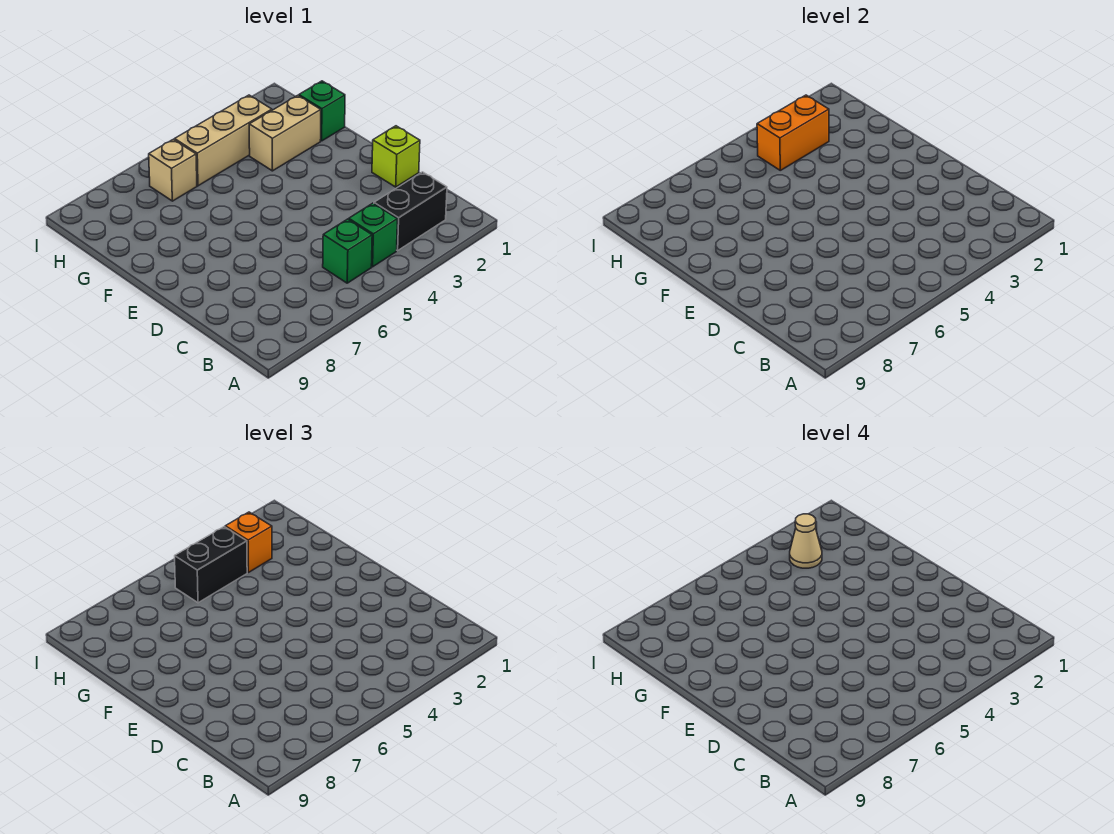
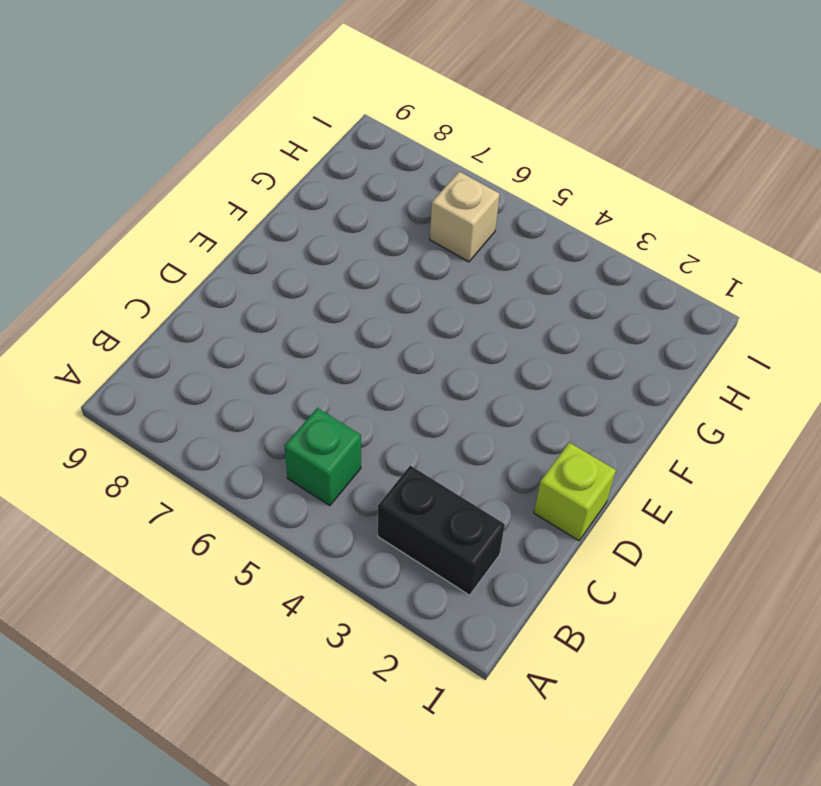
none -> green brick B4 level 1
none -> green brick G1 level 1
none -> tan brick G2:G3 level 1

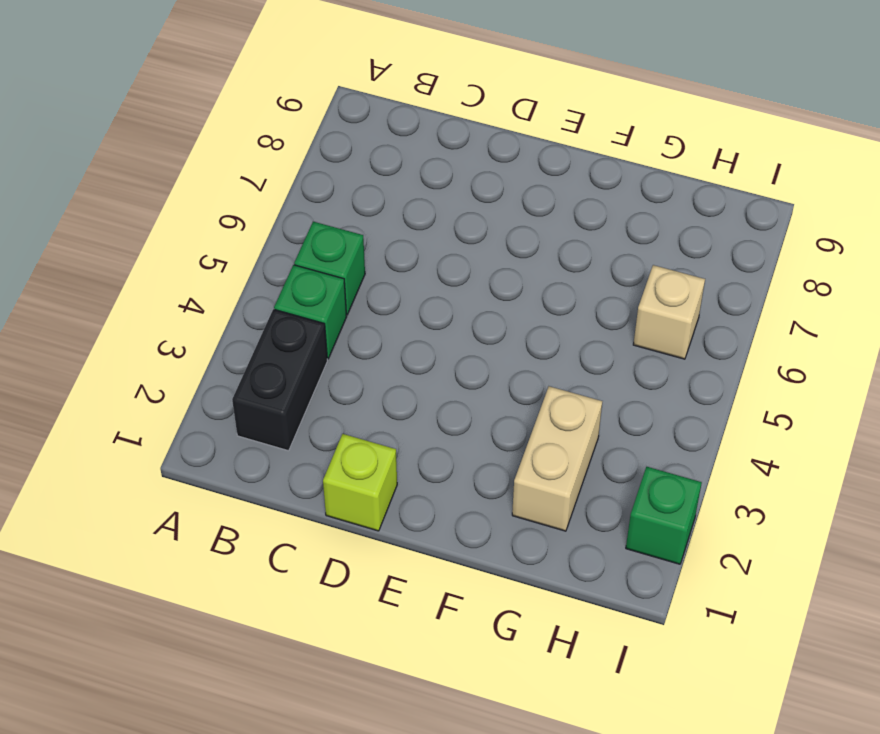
green brick I2 level 1 -> green brick G1 level 1
none -> tan brick H3:H5 level 1
none -> orange brick H3:H4 level 2
none -> orange brick H3 level 3

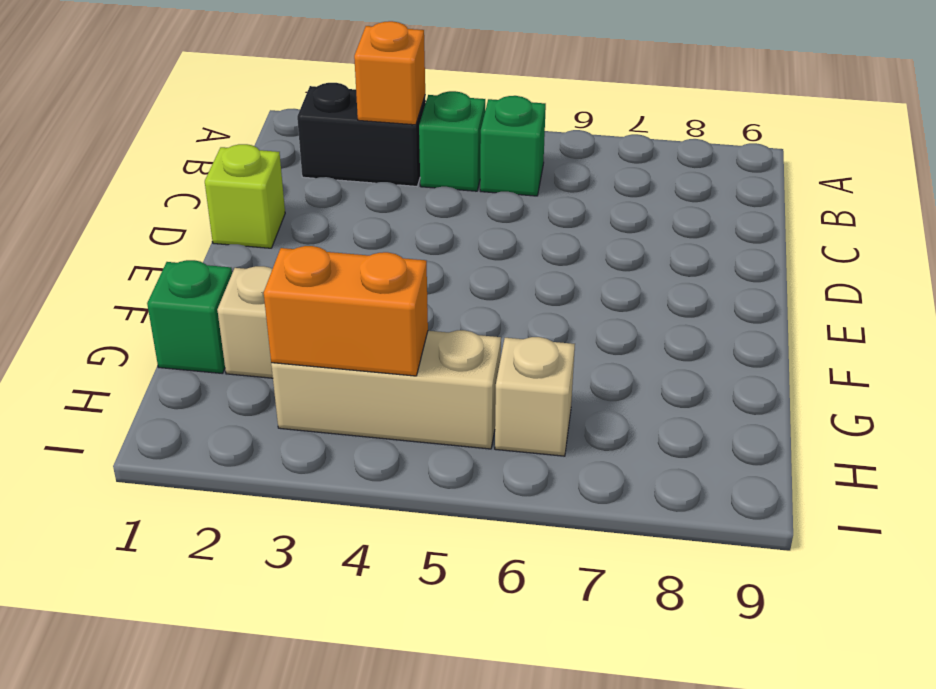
orange brick B3 level 2 -> orange brick H3 level 3
none -> black brick H4:H5 level 3
none -> tan cone H3 level 4

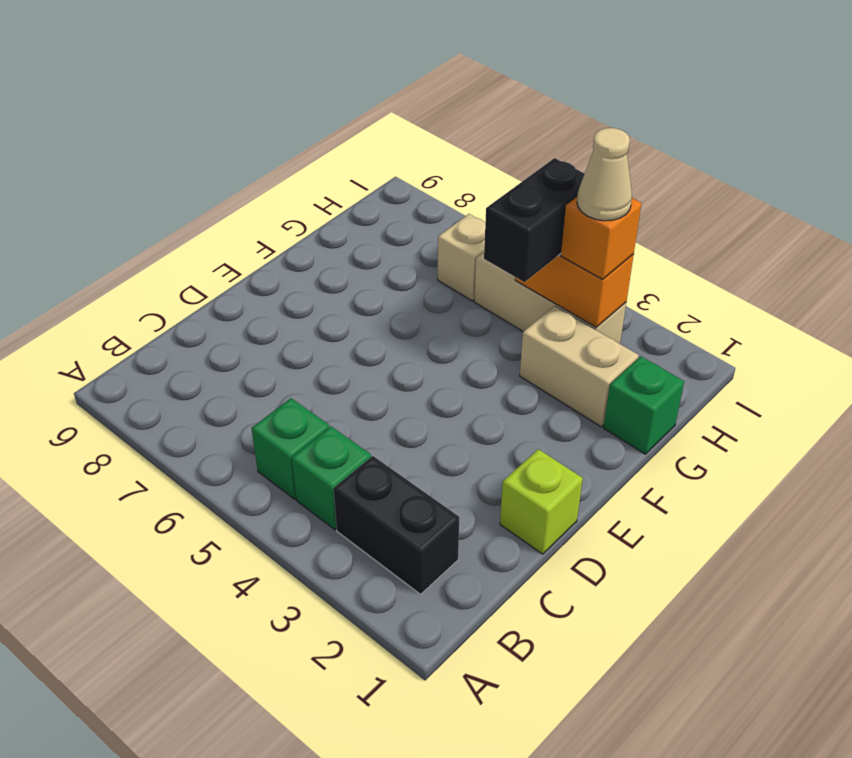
black brick G4:H4 level 3 -> black brick H4:H5 level 3

